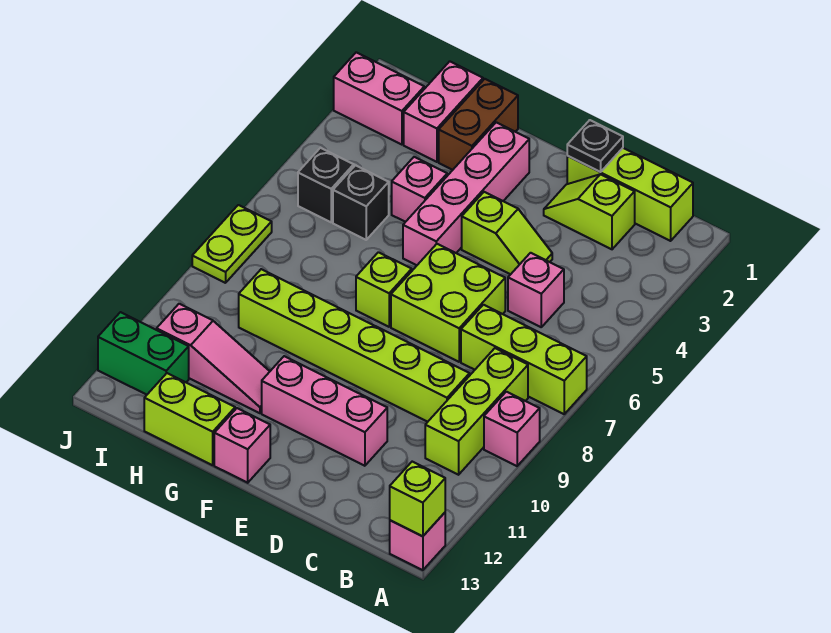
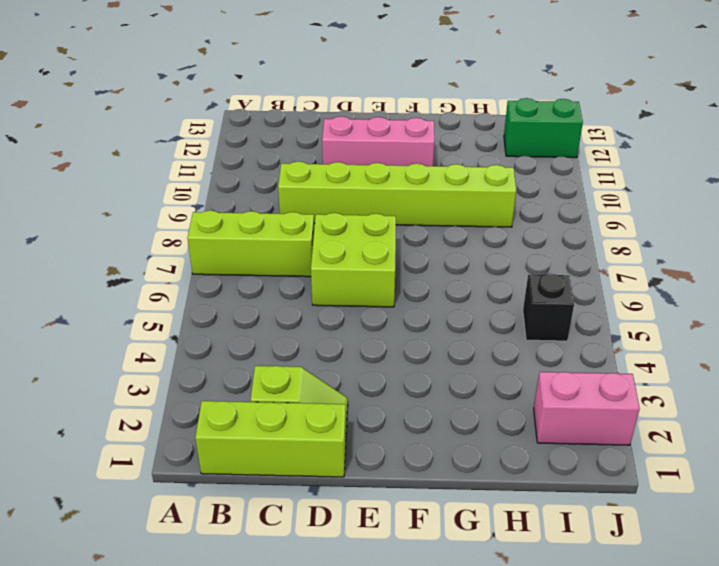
none -> pink brick A9 level 1
none -> pink brick A13 level 1
none -> lime brick B8:B10 level 1

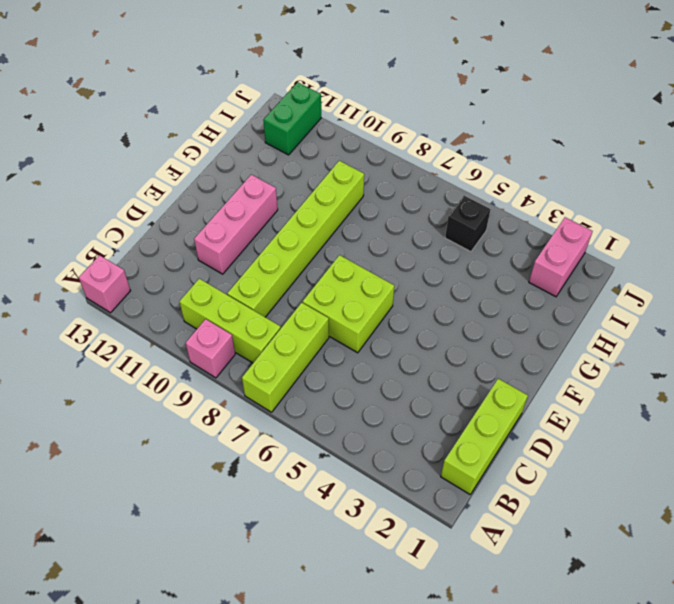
none -> lime slope C2:D2 level 1 top C
none -> pink brick C5 level 1
none -> lime slope D4:E4 level 1 top E

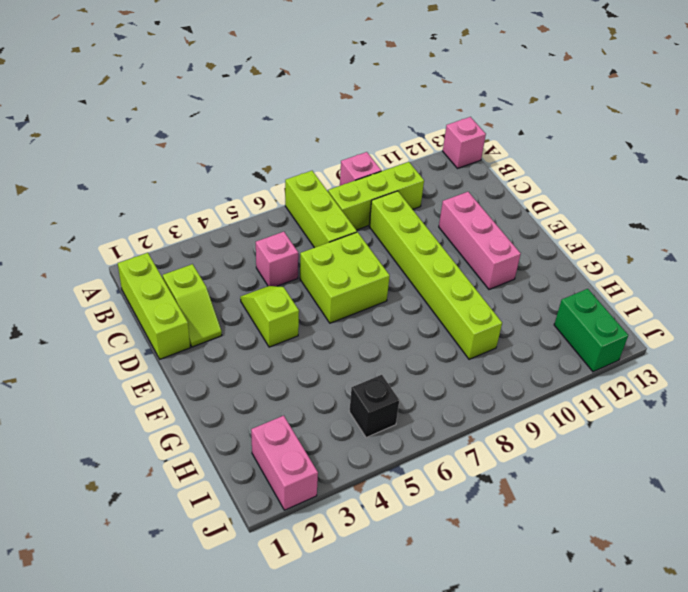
none -> pink brick F2:F5 level 1
none -> lime brick F7 level 1
none -> pink brick F13 level 1

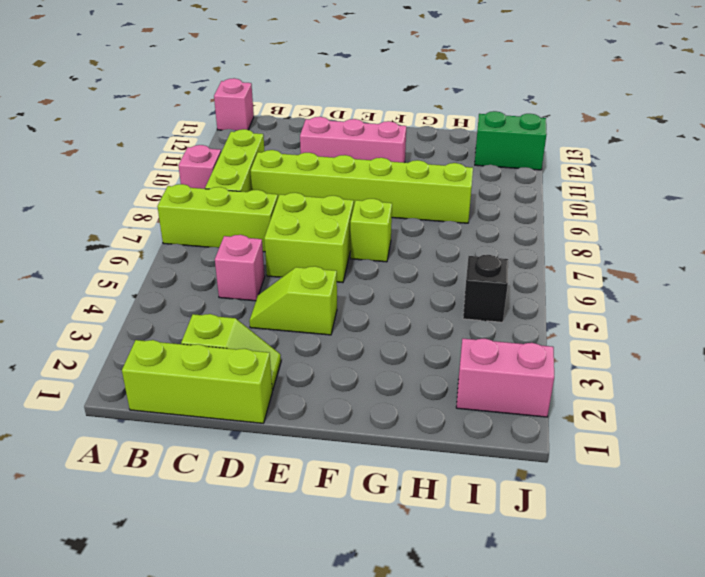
none -> pink brick F2:F5 level 1
none -> pink brick F13 level 1
none -> brown brick G1:G2 level 1

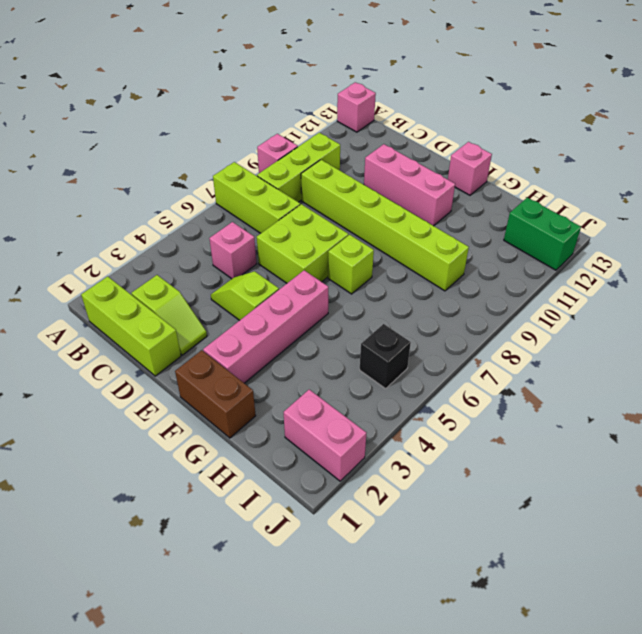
brown brick F1:G1 level 1 -> brown brick G1:G2 level 1
none -> pink brick G4 level 1
none -> pink slope G11:I11 level 1 top I
none -> lime brick G13:H13 level 1

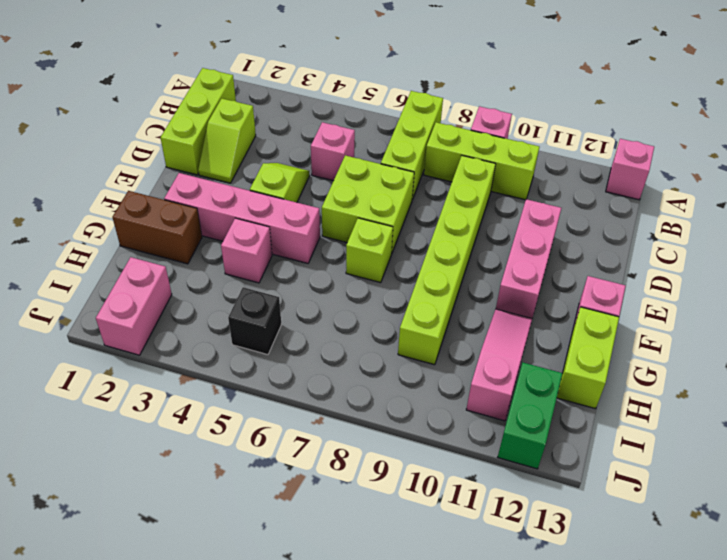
none -> pink brick H1:H2 level 1
none -> black brick H5 level 1
none -> lime plate J7:J8 level 1

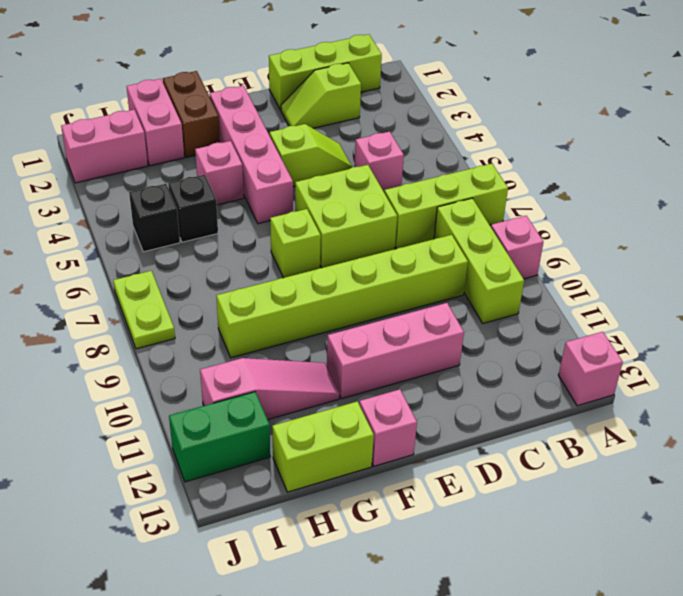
none -> lime brick A13 level 2
none -> black plate D1 level 2

